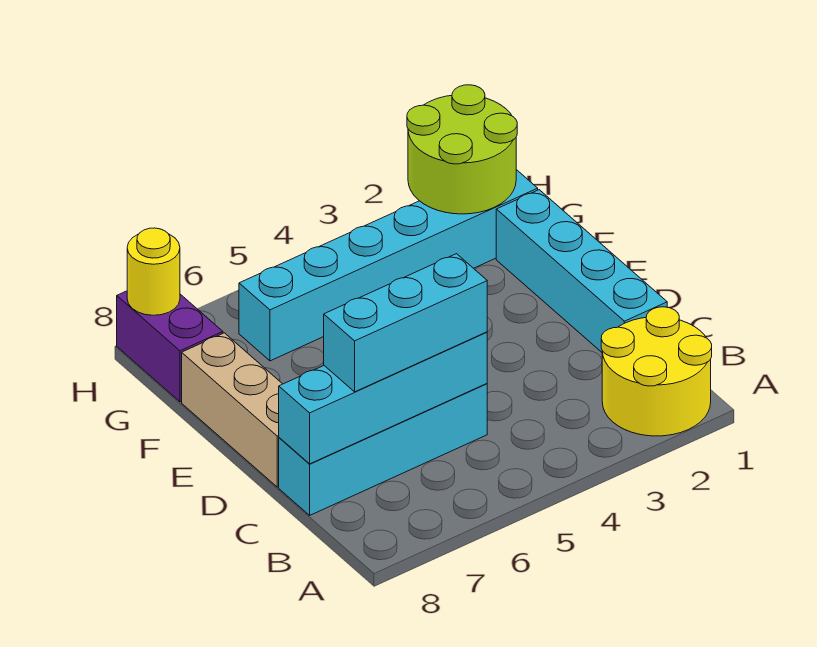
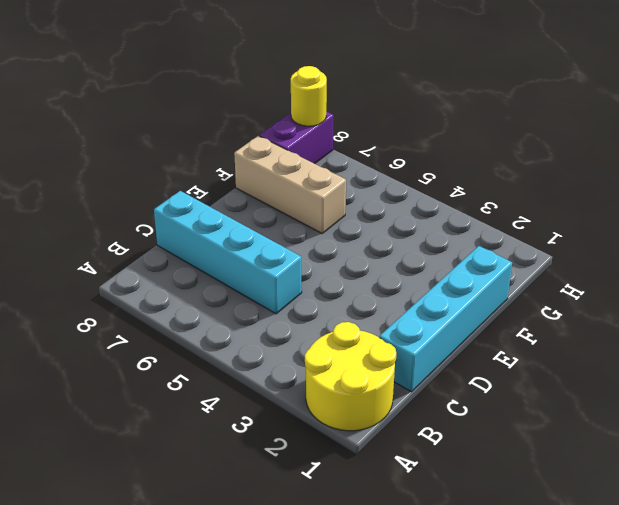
tan brick F6:F8 level 1 -> tan brick D8:F8 level 1
none -> cyan brick G1:G6 level 1
none -> cyan brick C5:C8 level 2

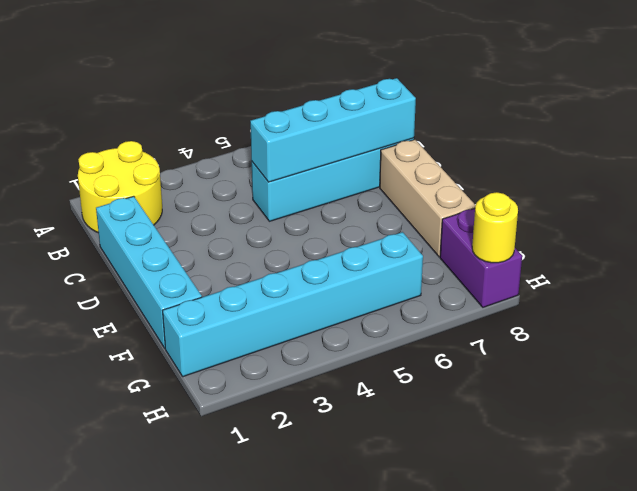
none -> lime round brick G1:H2 level 2
none -> cyan brick C5:C7 level 3

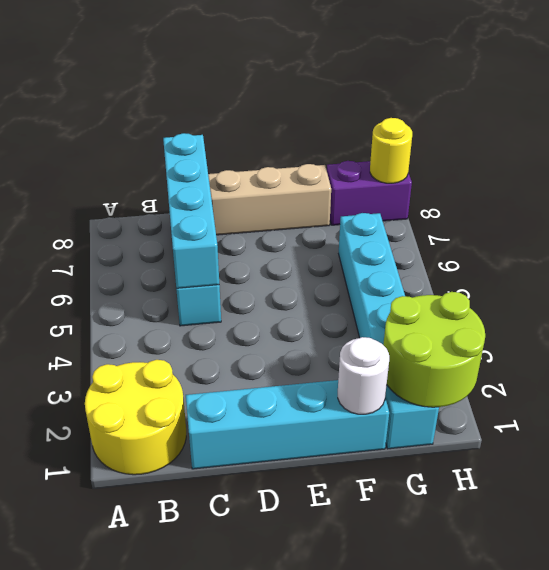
white round brick F1 level 2 -> none
none -> cyan brick C5:C7 level 3

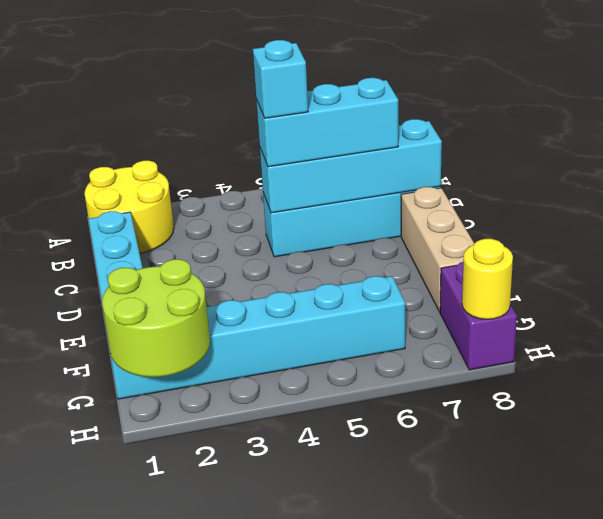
cyan brick C5 level 4 -> none

